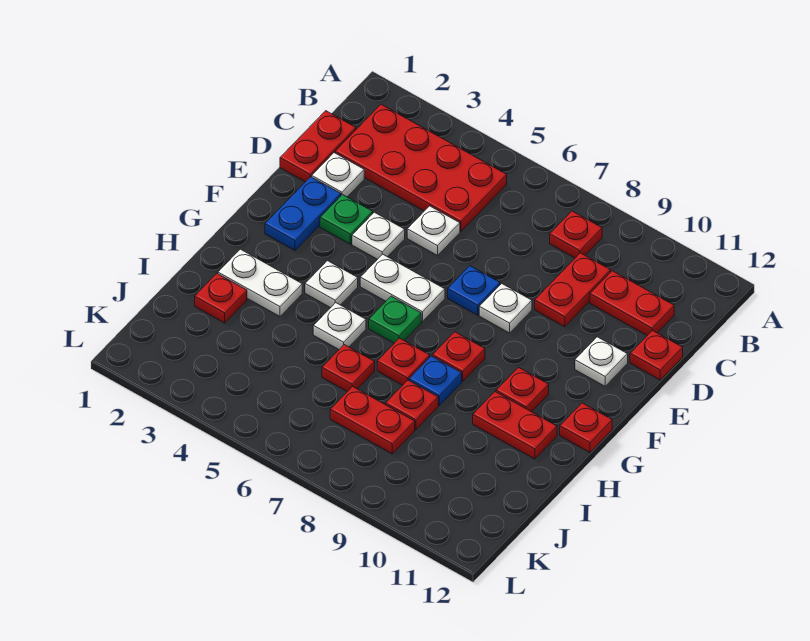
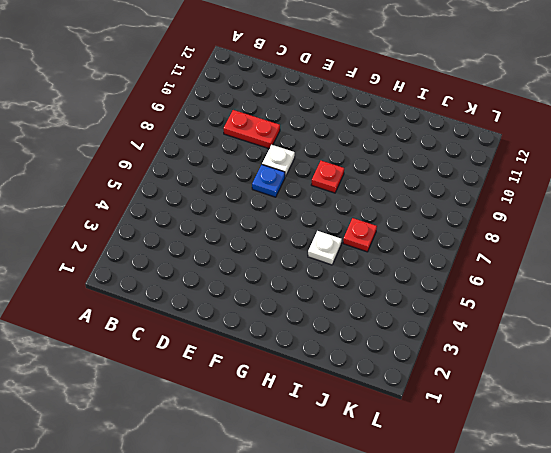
none -> red plate B2:C5 level 1
none -> red plate B8 level 1
none -> red plate C1:D1 level 1

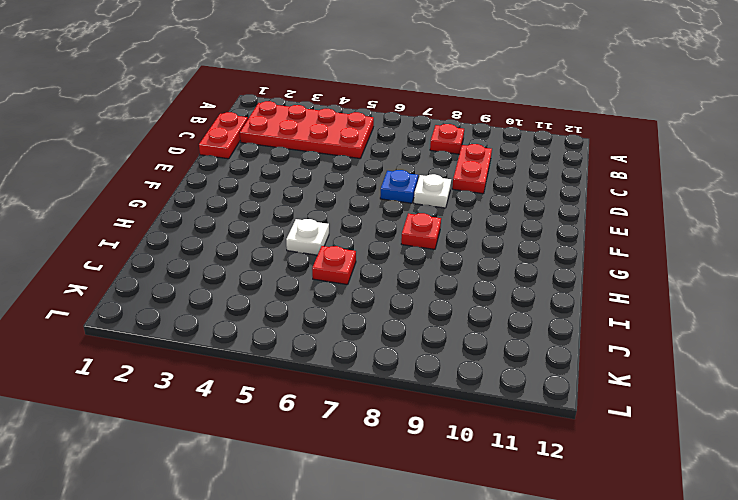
none -> red plate C10:C11 level 1
none -> white plate D2 level 1
none -> white plate D5 level 1

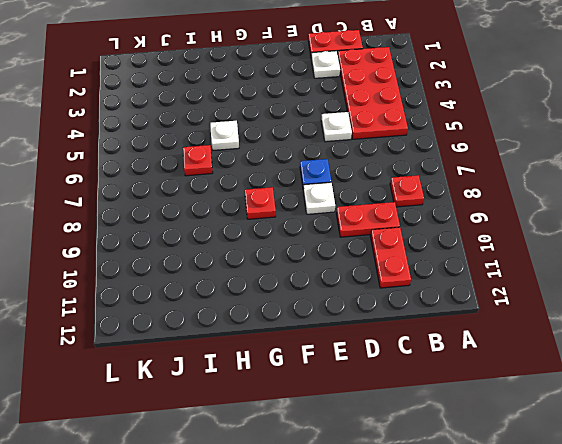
none -> red plate D12 level 1
none -> blue plate E2:F2 level 1
none -> green plate E3 level 1

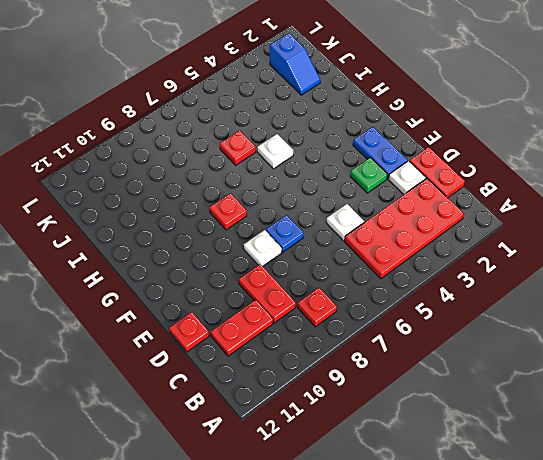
blue slope J2:K2 level 1 top K -> none
none -> white plate E4 level 1
none -> white plate E11 level 1
none -> white plate F5:F6 level 1

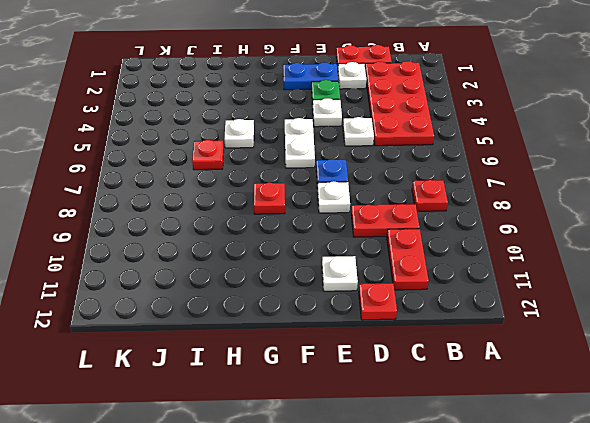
none -> white plate G4 level 1
none -> green plate G6 level 1
none -> red plate G10 level 1

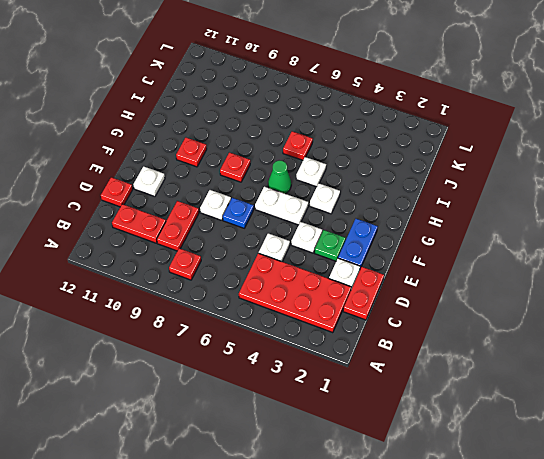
green cone G6 level 1 -> green plate G6 level 1
none -> red plate G12 level 1
none -> white plate H2:H3 level 1
none -> red plate H7 level 1

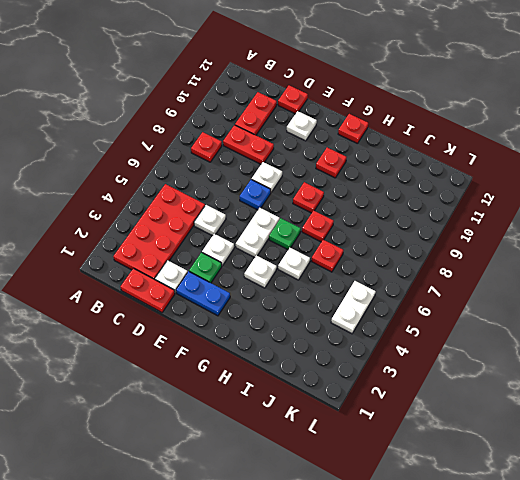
white plate K4:K5 level 1 -> white plate H2:H3 level 1
none -> blue plate H8 level 1
none -> red plate H10:H11 level 1
none -> red plate I2 level 1

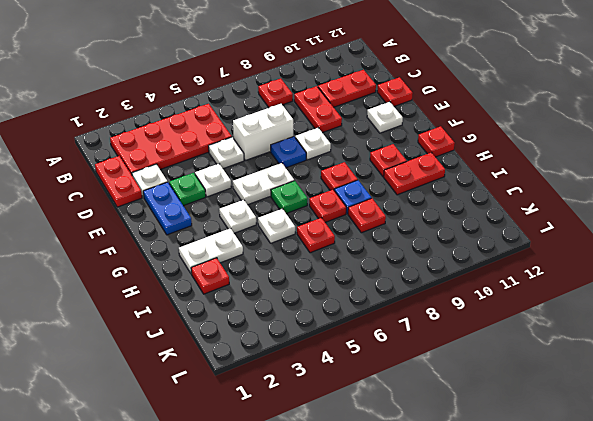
white brick D6:D7 level 1 -> none
none -> red plate J7:J8 level 1

